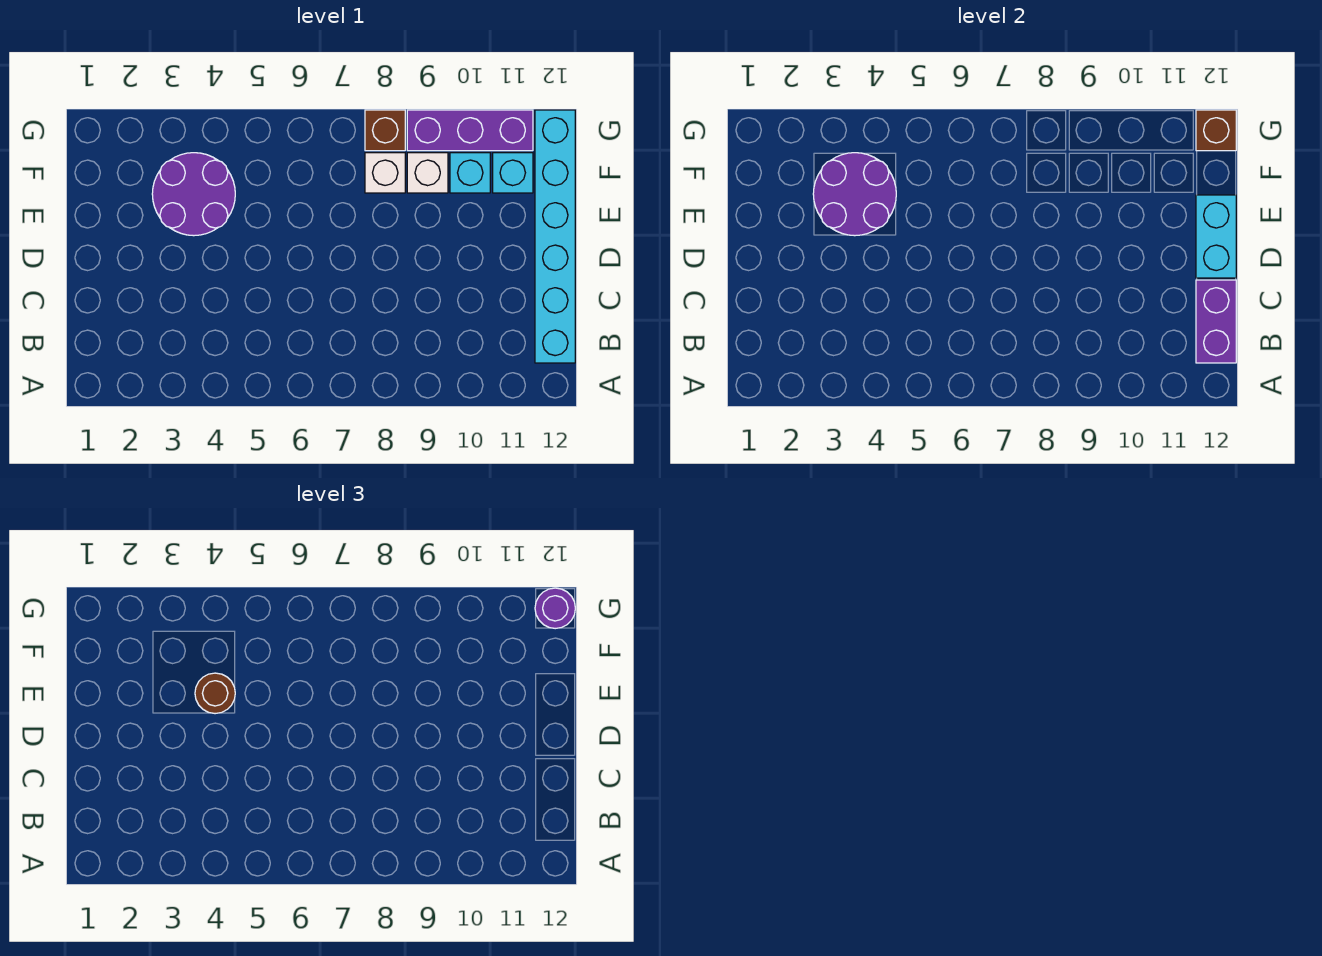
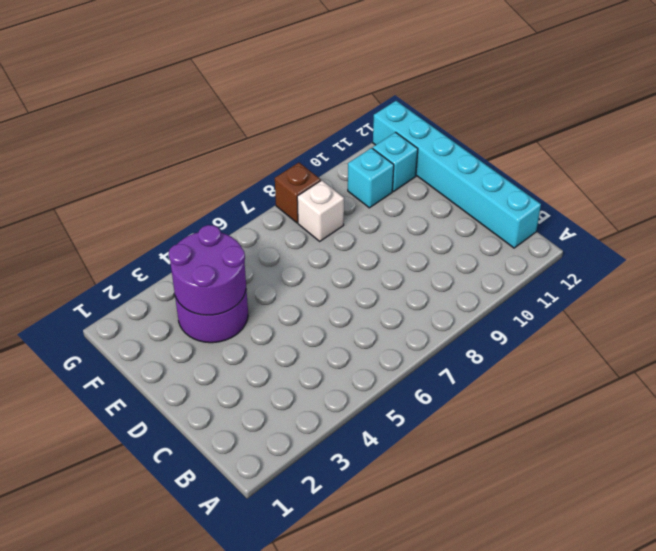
none -> white brick F9 level 1
none -> purple brick G9:G11 level 1
none -> purple brick B12:C12 level 2

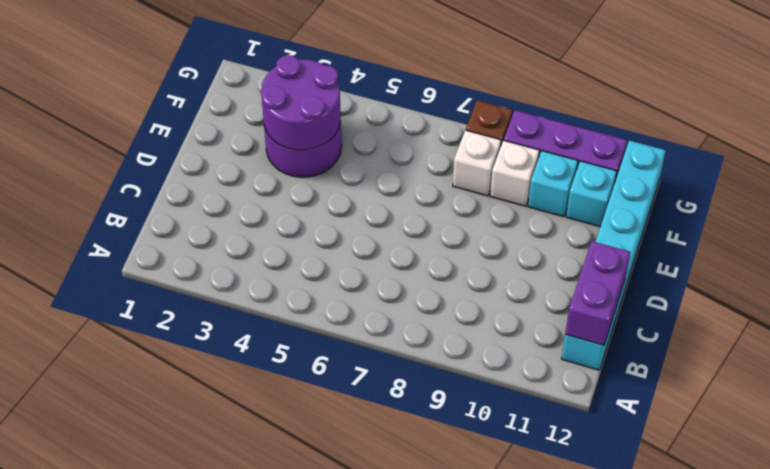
none -> cyan brick D12:E12 level 2
none -> brown brick G12 level 2
none -> brown round brick E4 level 3

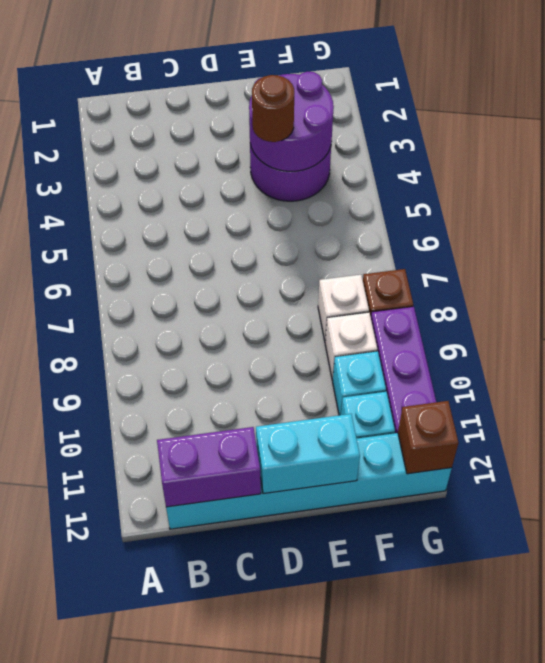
none -> purple round brick G12 level 3

